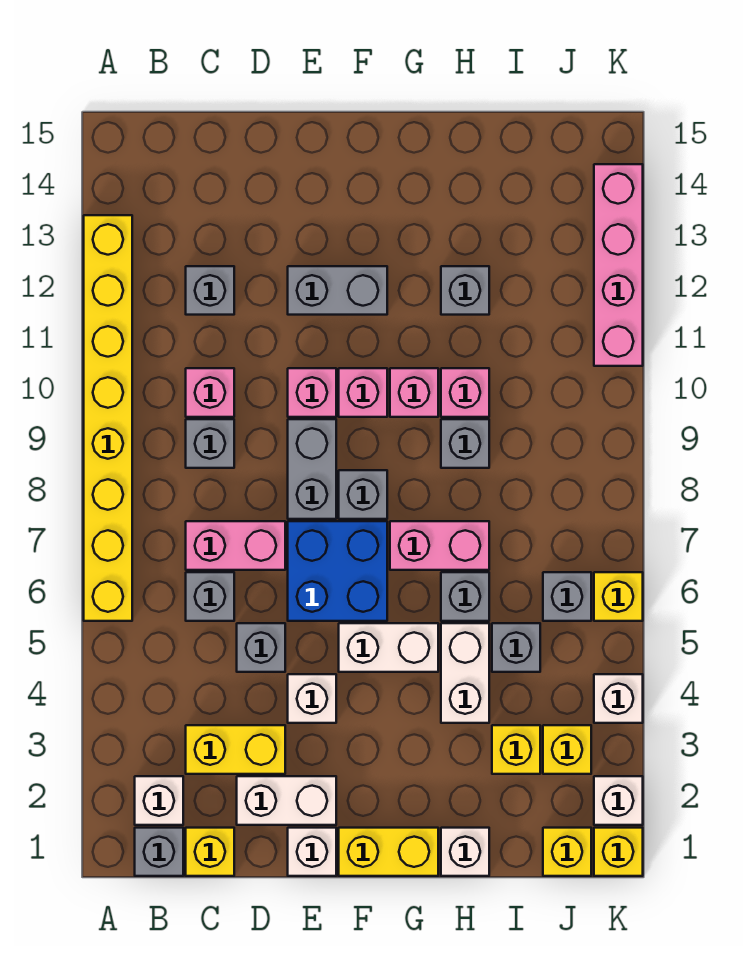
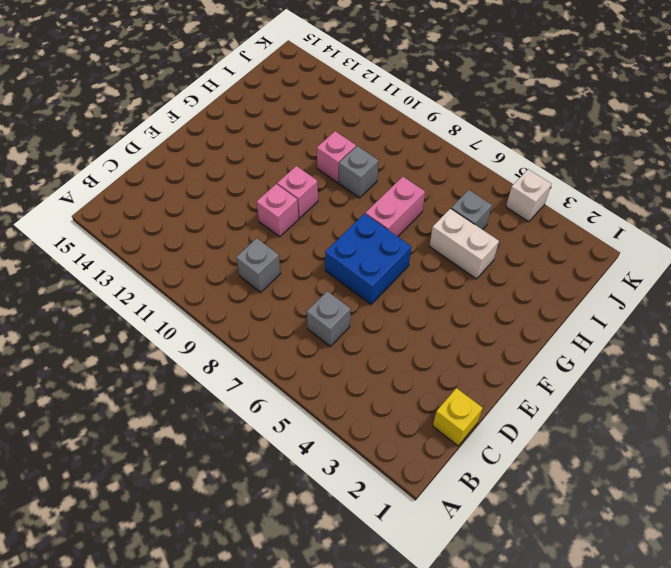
none -> yellow brick A6:A13 level 1
none -> grey brick B1 level 1
none -> white brick B2 level 1
none -> yellow brick C3:D3 level 1

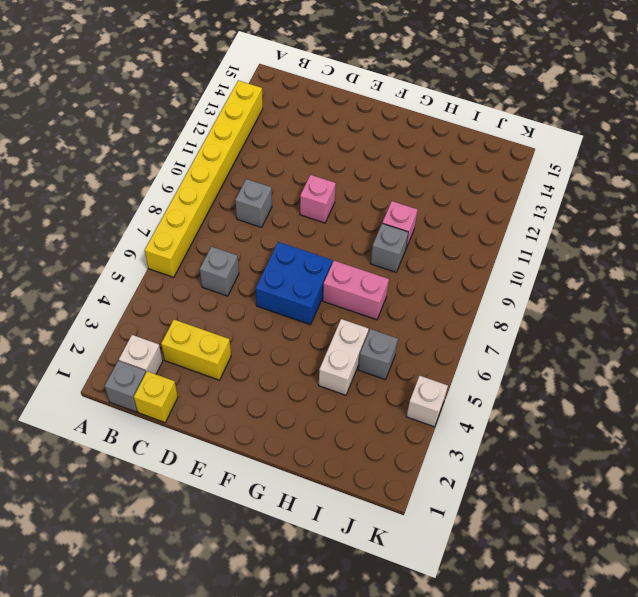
none -> pink brick C7:D7 level 1
none -> pink brick C10 level 1
none -> grey brick C12 level 1
none -> white brick D2:E2 level 1

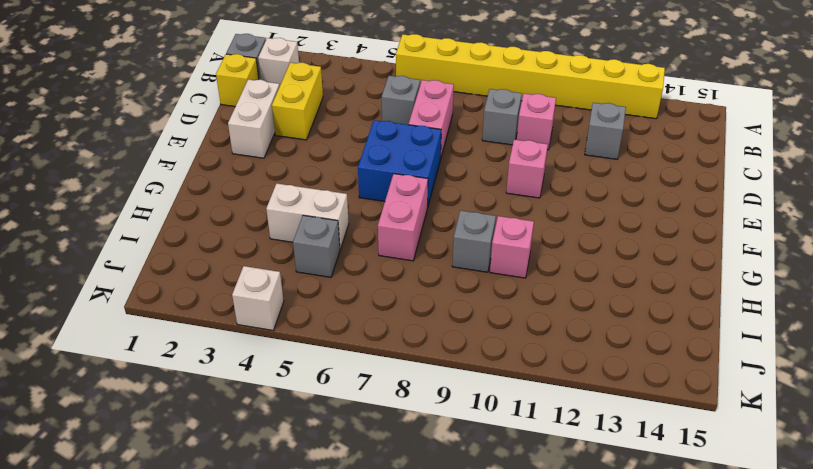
none -> grey brick D5 level 1
none -> white brick E1 level 1
none -> white brick E4 level 1
none -> grey brick E8:E9 level 1

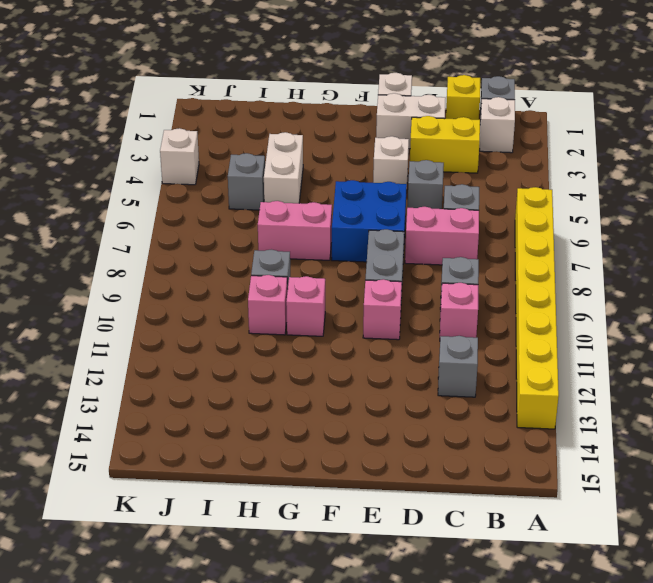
none -> grey brick E12:F12 level 1
none -> yellow brick F1:G1 level 1
none -> white brick F5:G5 level 1
none -> grey brick F8 level 1

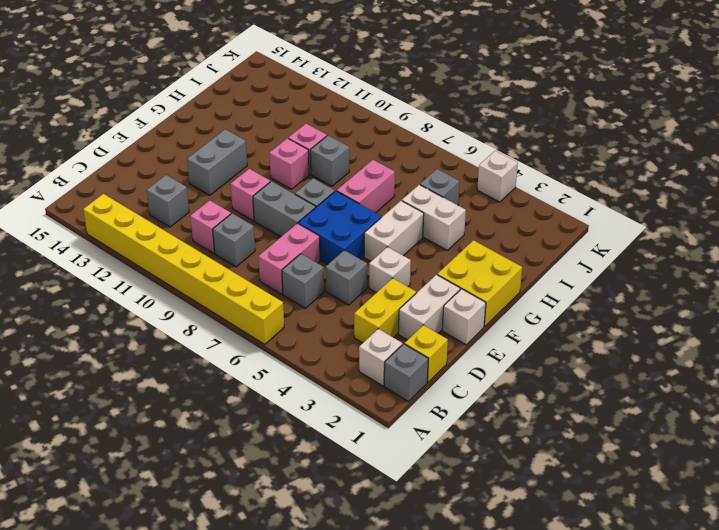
yellow brick F1:G2 level 1 -> yellow brick F1:G1 level 1
none -> pink brick F10 level 1
none -> white brick H1 level 1
none -> grey brick H6 level 1
none -> grey brick H12 level 1

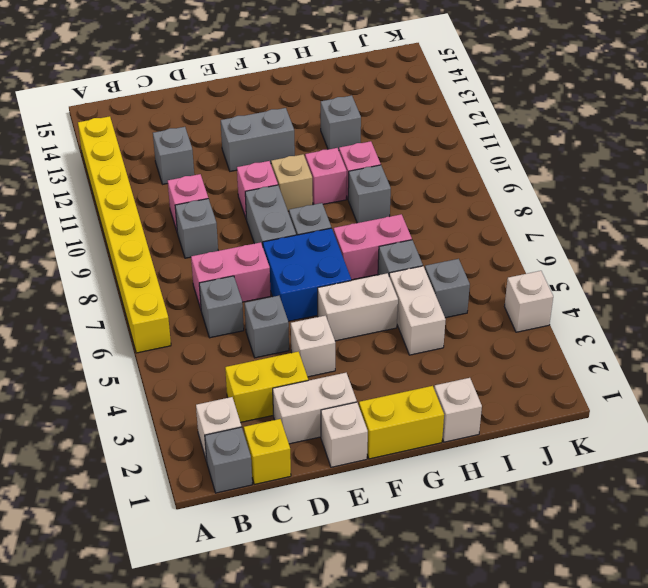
tan brick F10 level 1 -> pink brick F10 level 1
none -> yellow brick I3 level 1
none -> yellow brick J1 level 1
none -> yellow brick J3 level 1
none -> grey brick J6 level 1

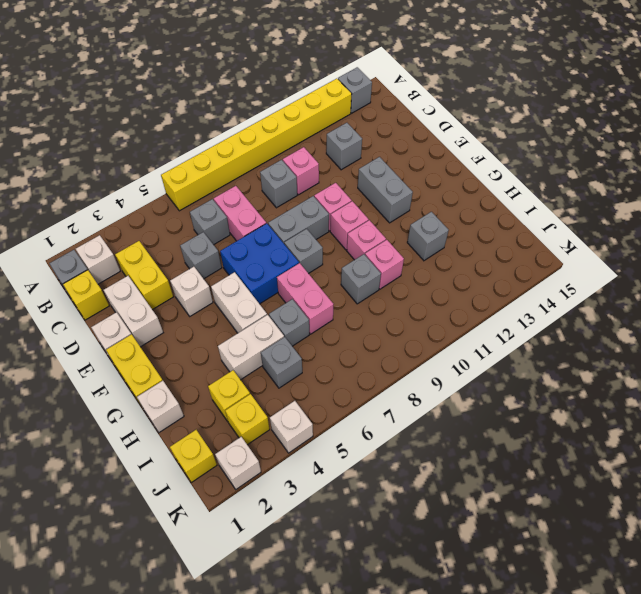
grey brick A14 level 1 -> grey brick J6 level 1
none -> yellow brick K1 level 1
none -> yellow brick K6 level 1
none -> pink brick K11:K14 level 1

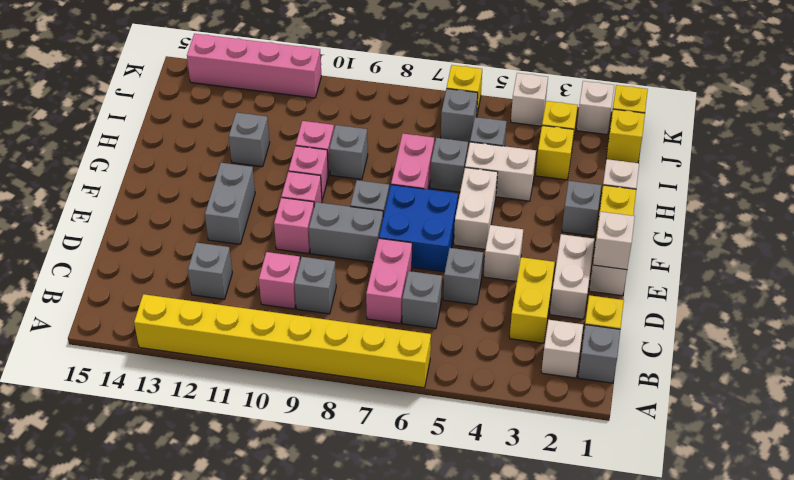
white brick E1 level 2 -> none
grey brick G2 level 1 -> none

